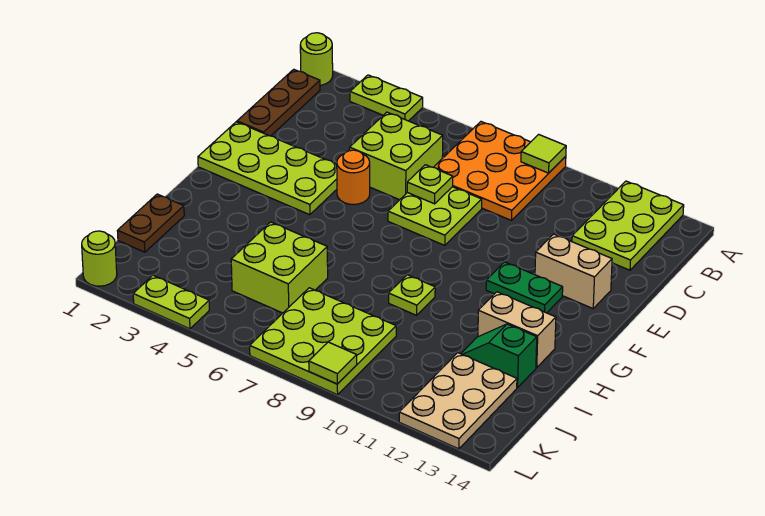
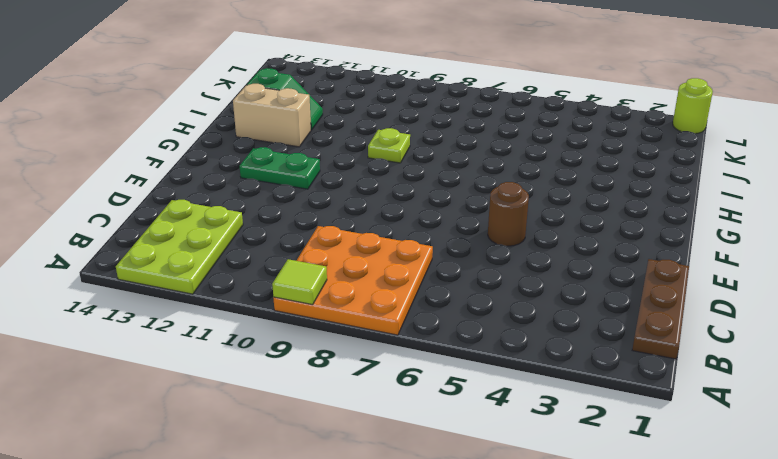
brown round brick E5 level 1 -> orange round brick E5 level 1
none -> lime round brick A1 level 1
none -> lime plate A3:A4 level 1
none -> lime brick C5:D6 level 1

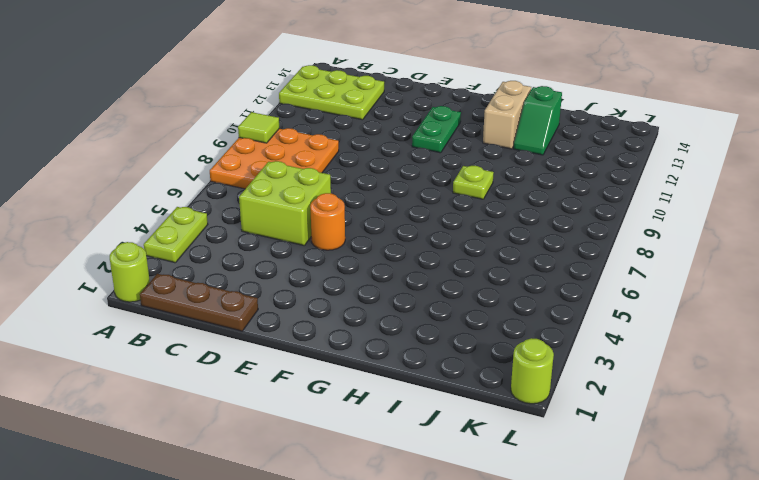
none -> lime plate D7:E8 level 1
none -> lime plate E1:F4 level 1
none -> tan brick E12:E13 level 1

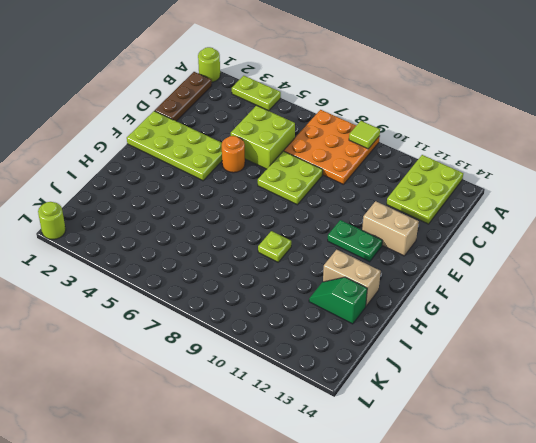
none -> brown plate I1:J1 level 1
none -> lime brick I5:J6 level 1
none -> lime plate J7:L9 level 1

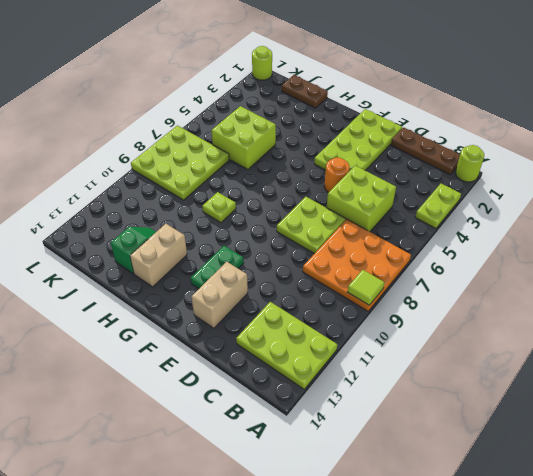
none -> tan plate J12:L13 level 1
none -> lime plate L3:L4 level 1
none -> lime plate D7 level 2

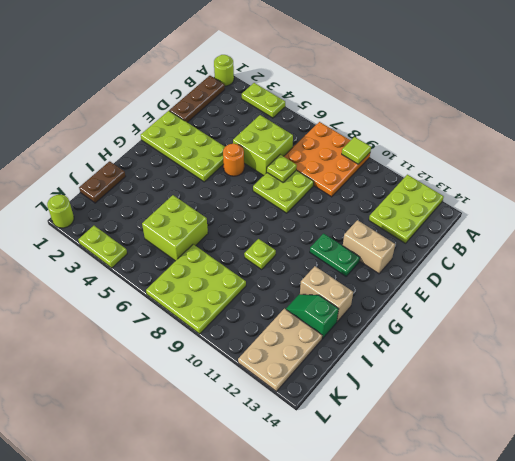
none -> lime tile L9 level 2

